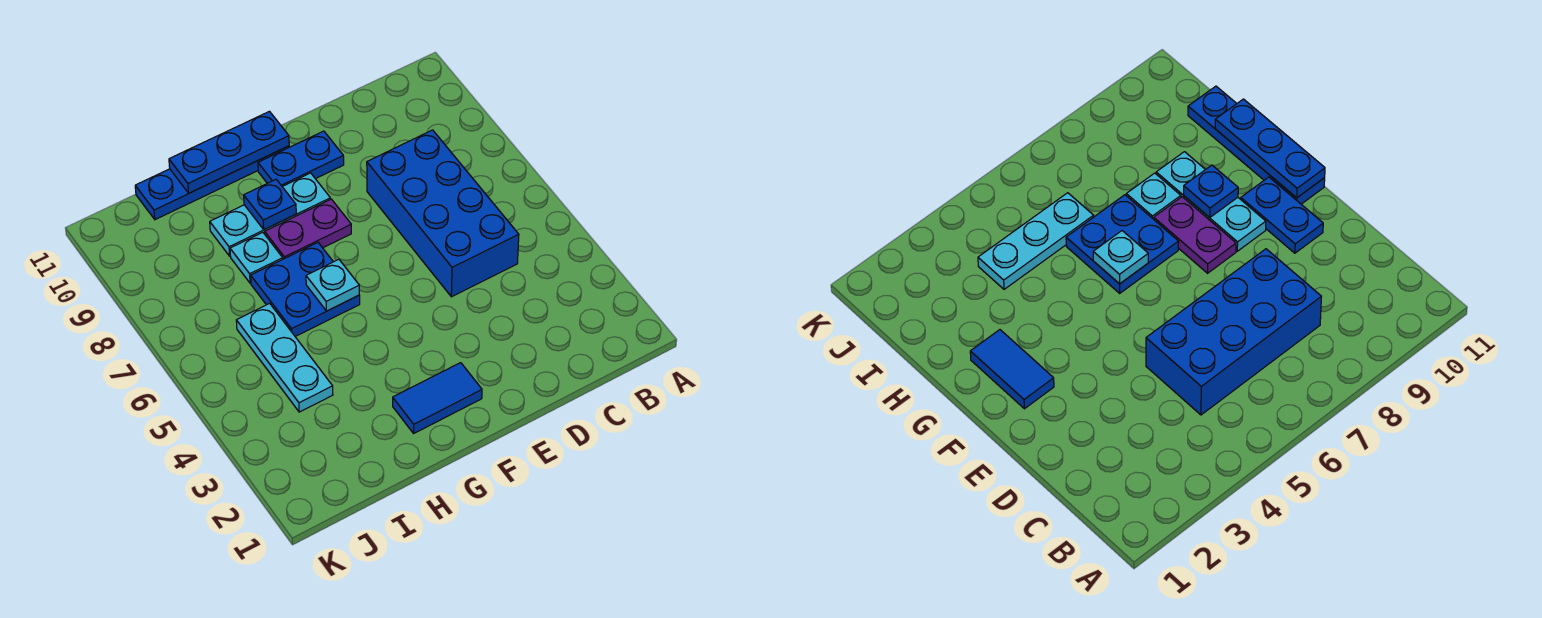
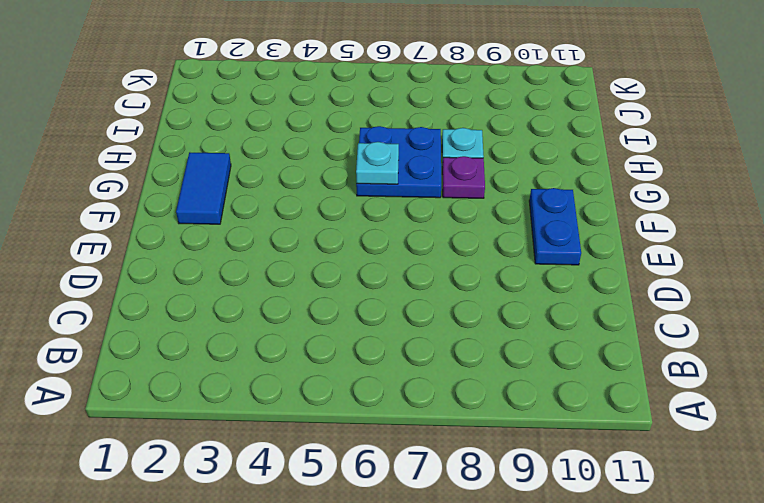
purple plate G8 level 1 -> purple plate F8:G8 level 1
none -> blue brick C5:D8 level 1
none -> cyan plate F9:H9 level 1
none -> blue plate F11:I11 level 1

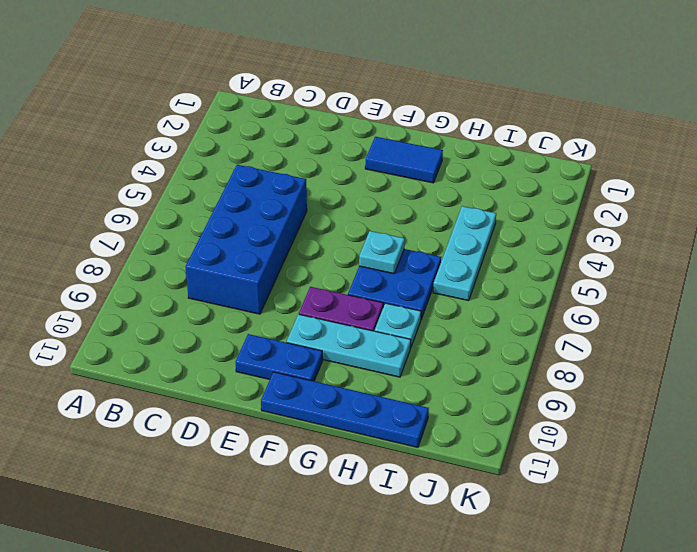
none -> blue plate F11:H11 level 2
none -> blue plate G9 level 2

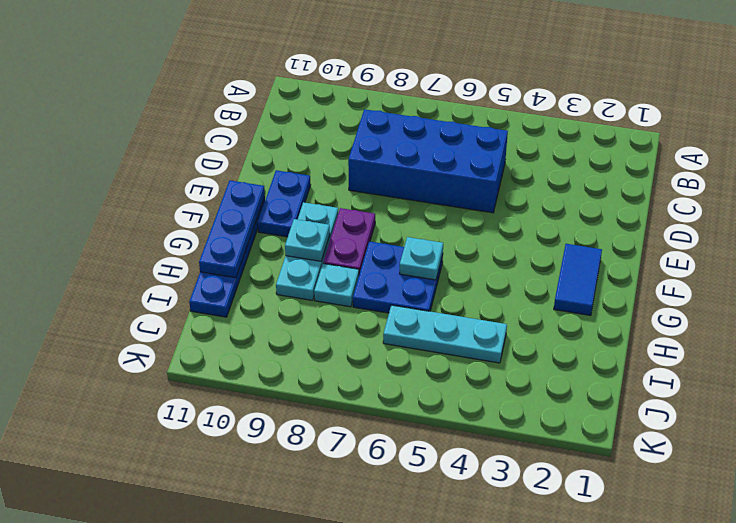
cyan plate G9 level 2 -> blue plate G9 level 2

